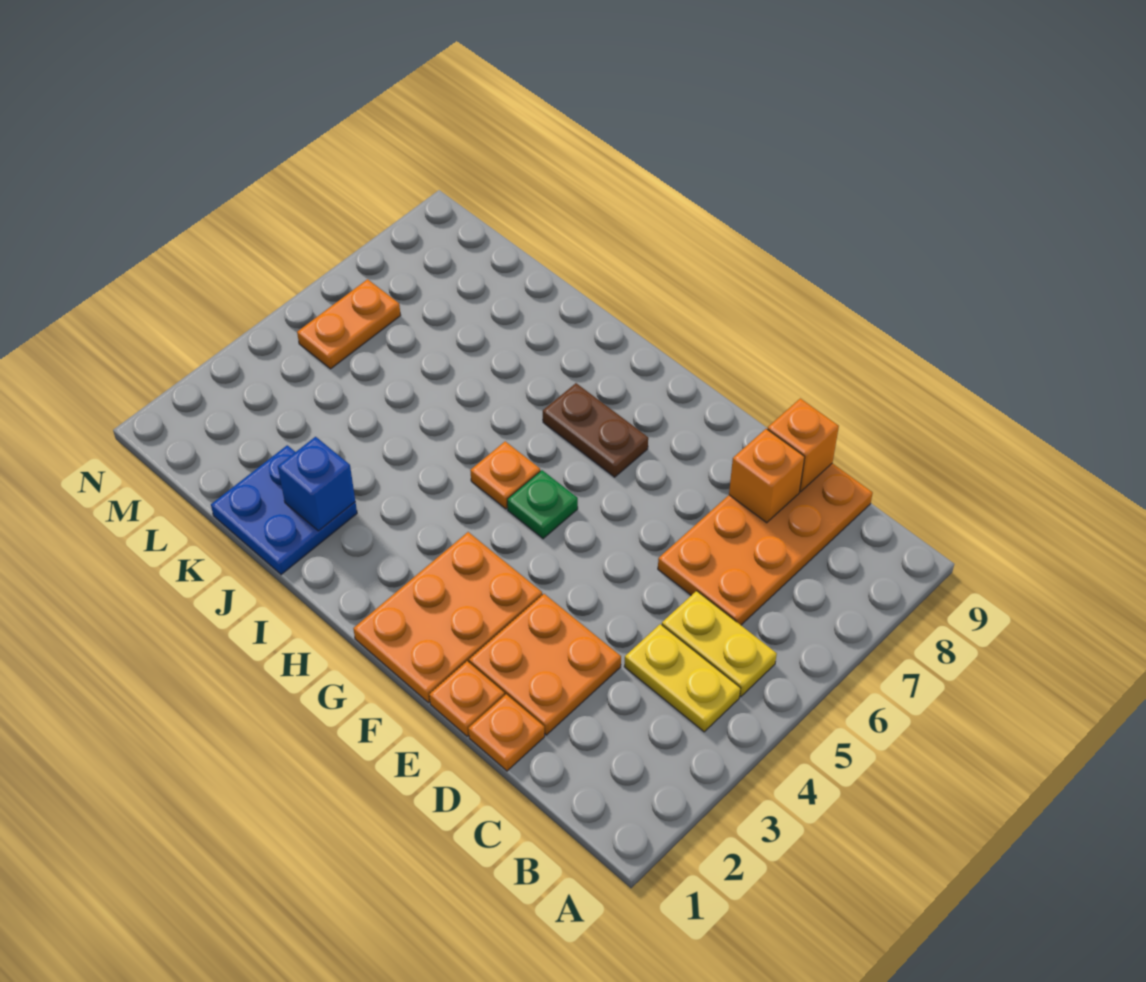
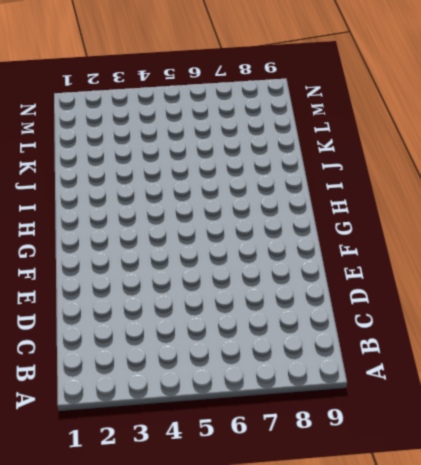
none -> yellow plate B4:C4 level 1
none -> yellow plate B5:C5 level 1
none -> orange plate C6:D9 level 1

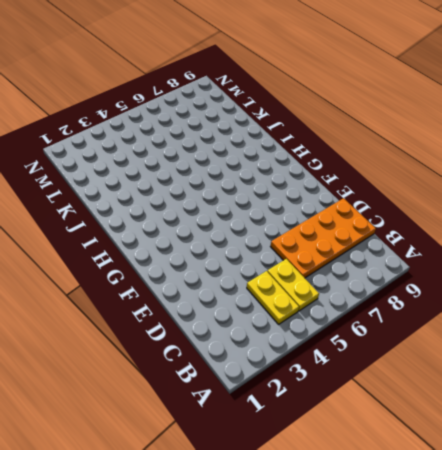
none -> orange plate D1 level 1
none -> orange plate D2:E3 level 1
none -> orange plate E1 level 1

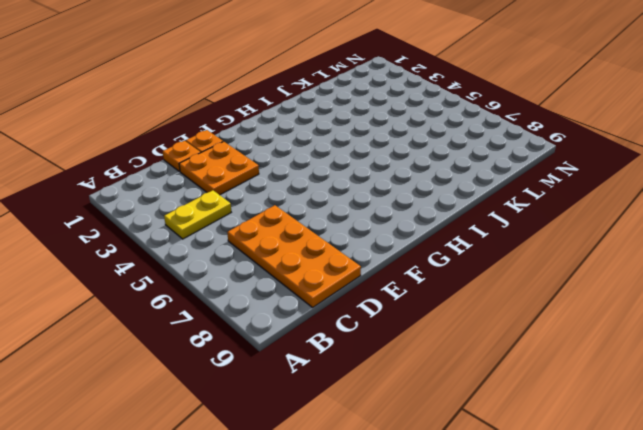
none -> yellow plate B5:C5 level 1
none -> orange plate F1:G3 level 1
none -> green plate G5 level 1

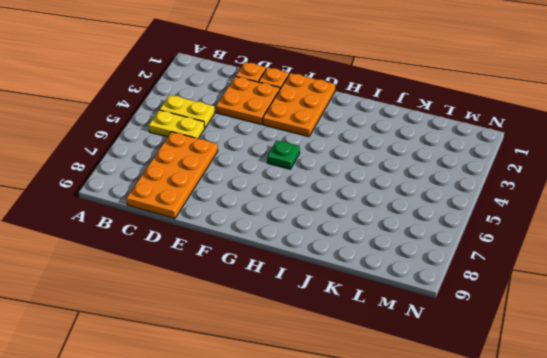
none -> brown plate G7:H7 level 1
none -> orange plate H5 level 1
none -> blue plate J1:K2 level 1

